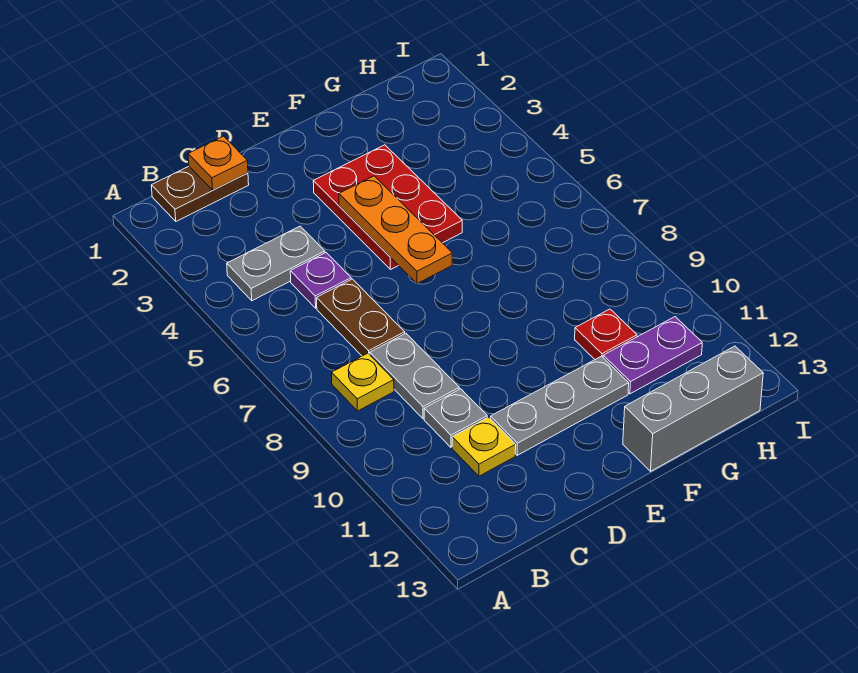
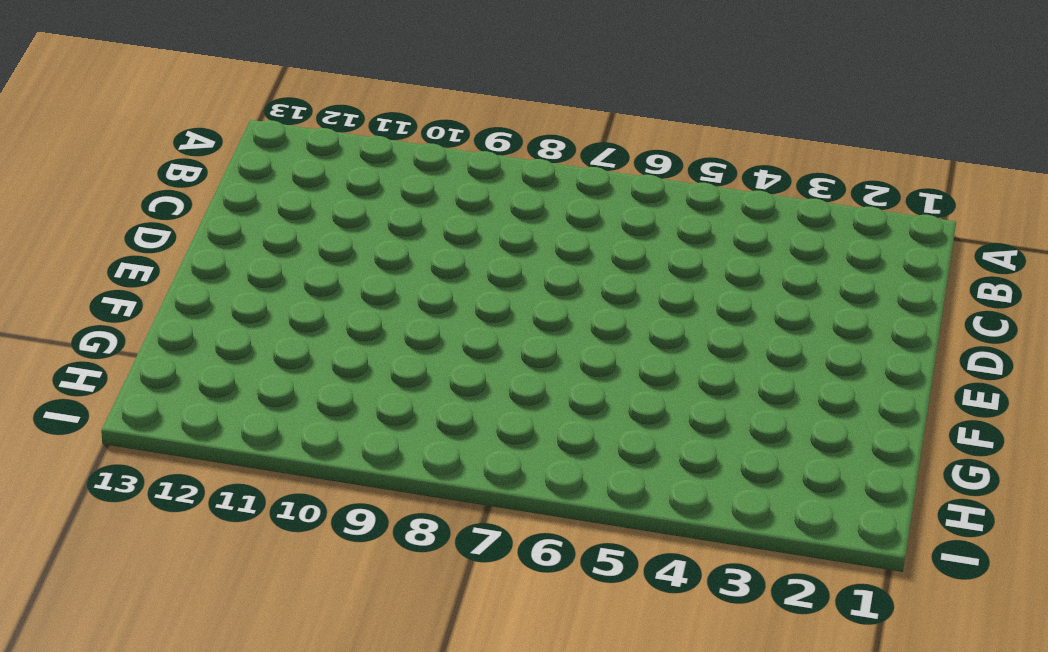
none -> brown plate B1:C1 level 1
none -> grey plate B4:C4 level 1
none -> yellow plate B8 level 1

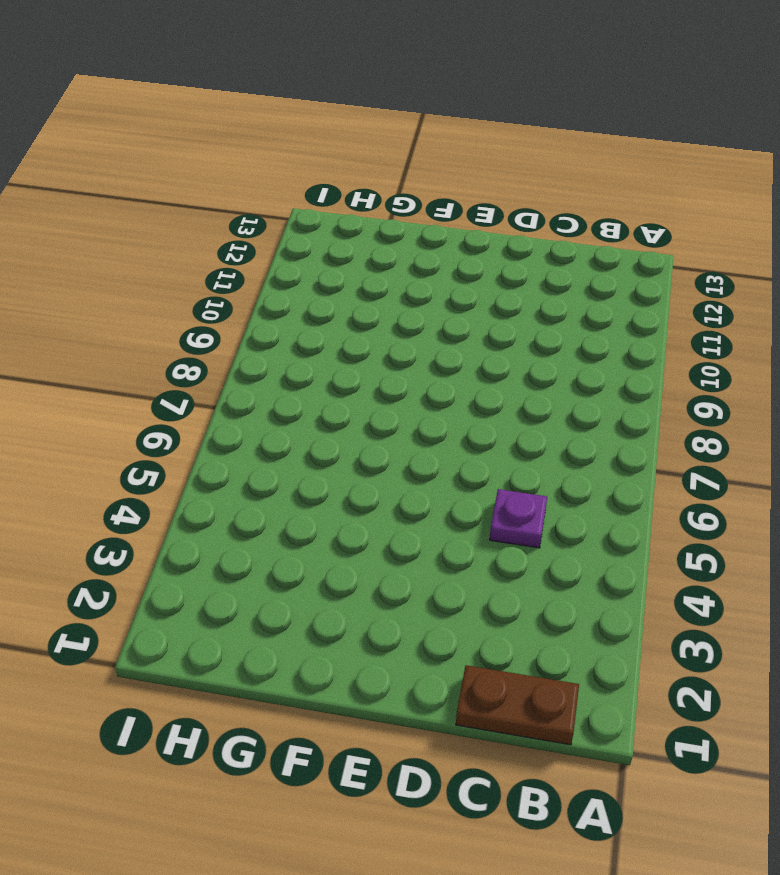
none -> grey plate B4:C4 level 1
none -> yellow plate B8 level 1
none -> brown plate C6:C7 level 1

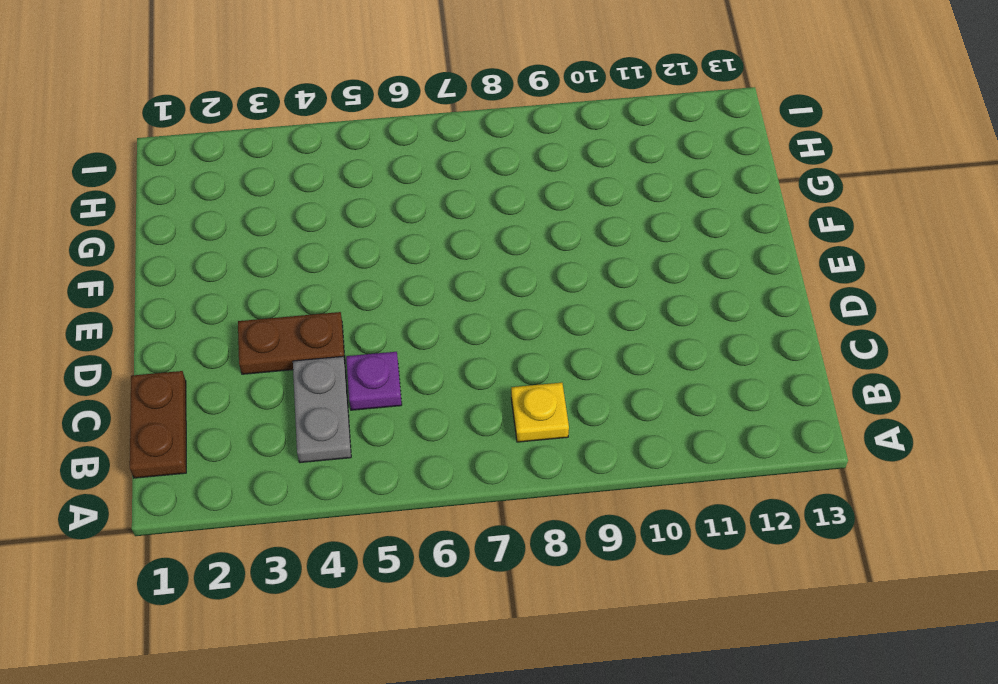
brown plate D3:D4 level 1 -> brown plate C6:C7 level 1
none -> grey plate C8:C9 level 1
none -> grey plate C10 level 1
none -> yellow plate C11 level 1

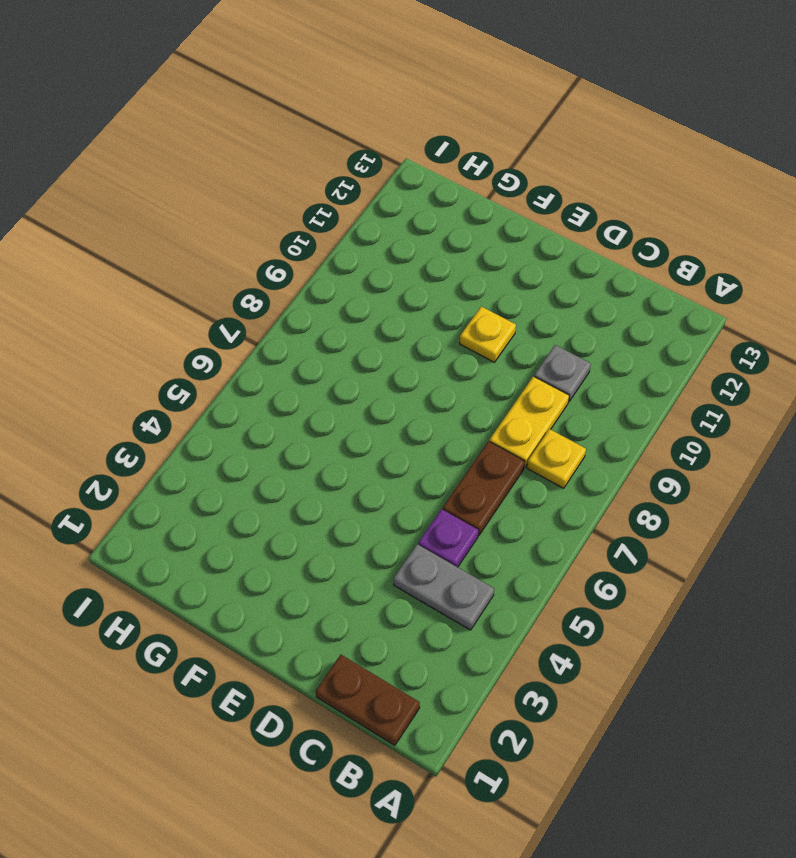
yellow plate C8:C9 level 1 -> grey plate C8:C9 level 1
yellow plate E10 level 1 -> yellow plate C11 level 1
none -> grey plate D11:F11 level 1
none -> red plate E3:F5 level 1
none -> grey brick F13:H13 level 1

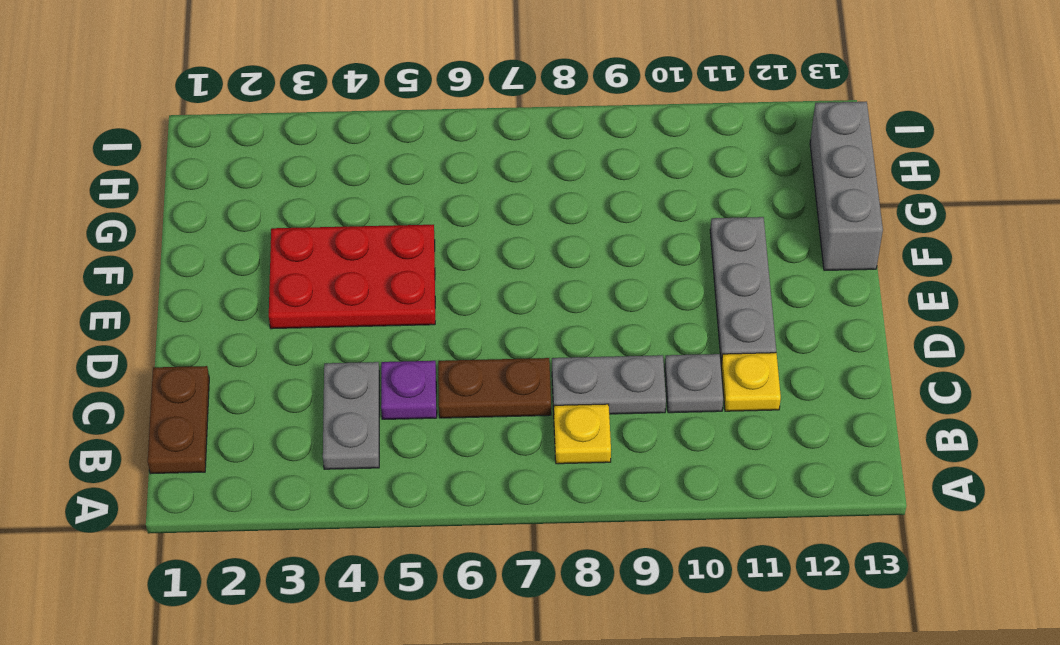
none -> red plate G10 level 1
none -> purple plate G11:H11 level 1
none -> orange plate C1 level 2

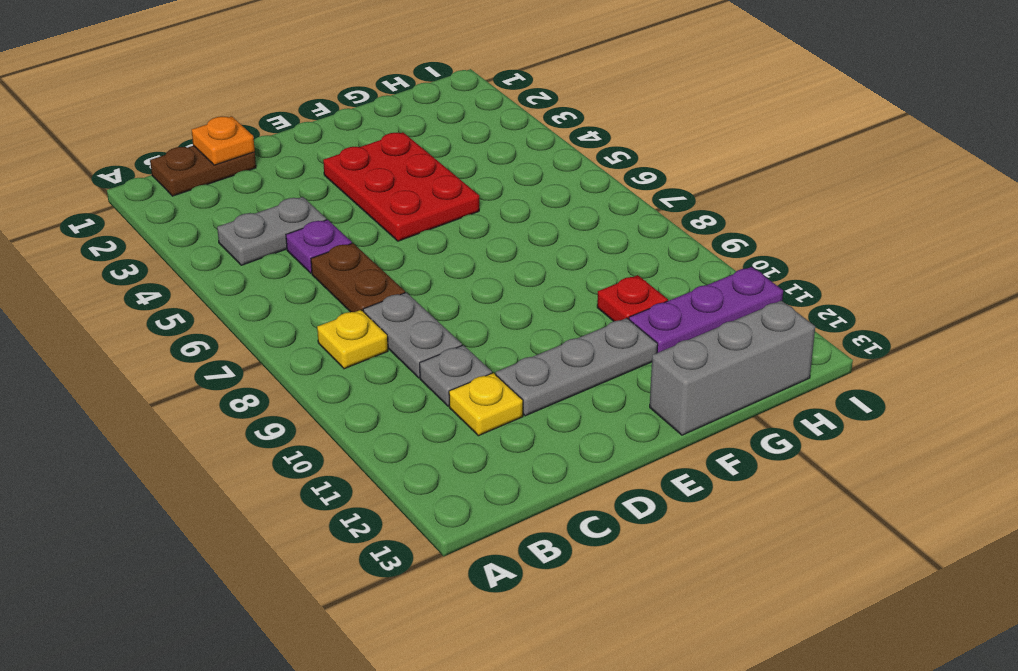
purple plate G11:I11 level 1 -> purple plate G11:H11 level 1
none -> orange plate E4:E6 level 2

